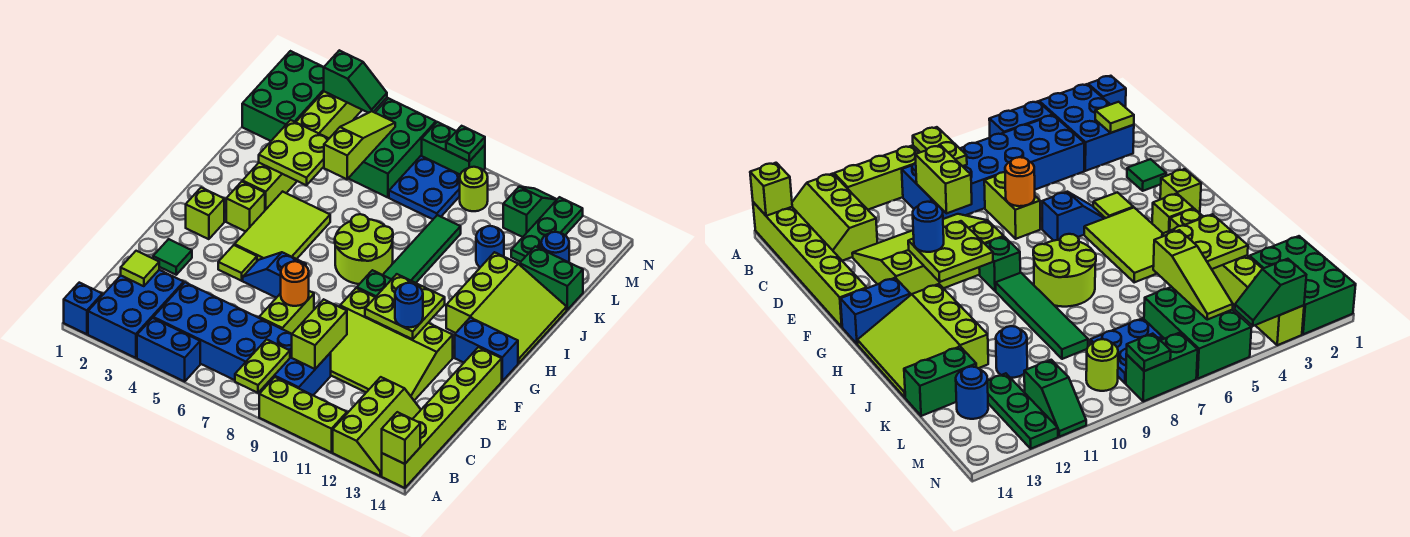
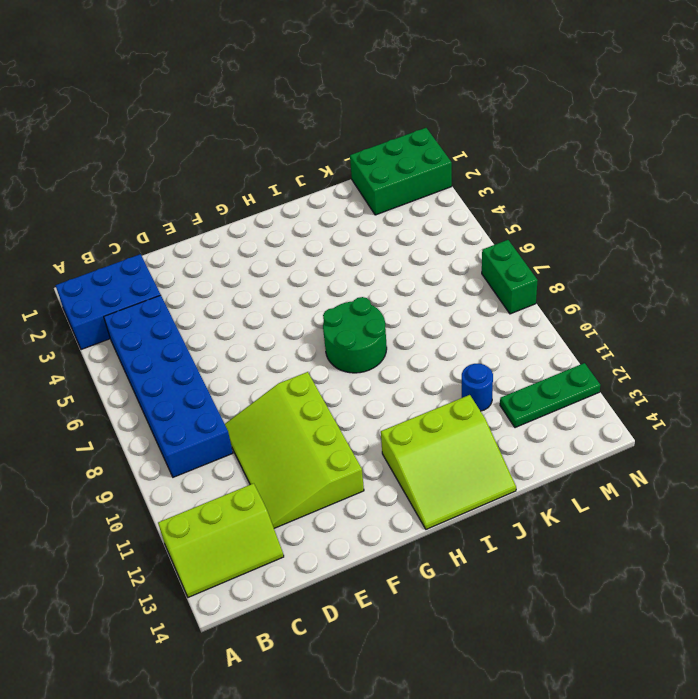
green round brick H7:I8 level 1 -> lime round brick H7:I8 level 1
none -> blue brick A1 level 1
none -> blue brick A4:A5 level 1
none -> lime brick A9:A11 level 1
none -> lime brick A14:F14 level 1

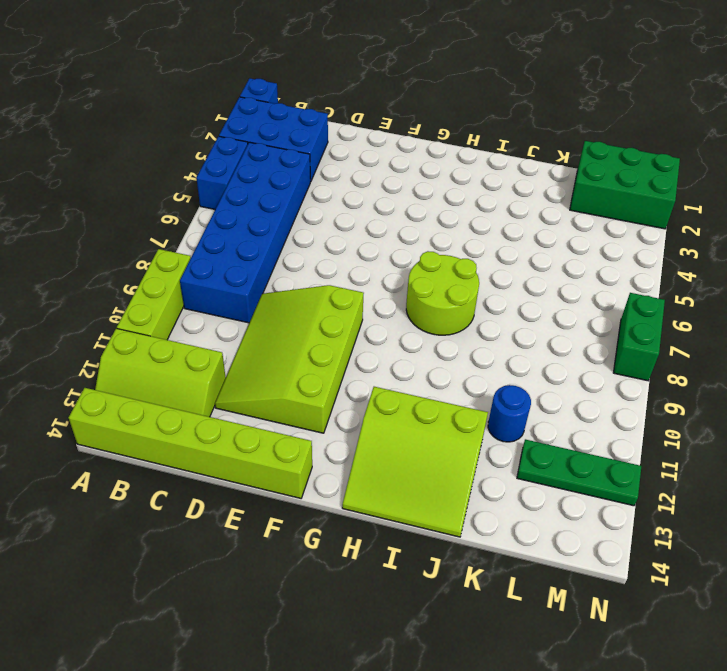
none -> lime brick D7:E7 level 1
none -> green tile E2 level 1
none -> lime tile F4 level 1
none -> blue slope F5:F6 level 1 top 6

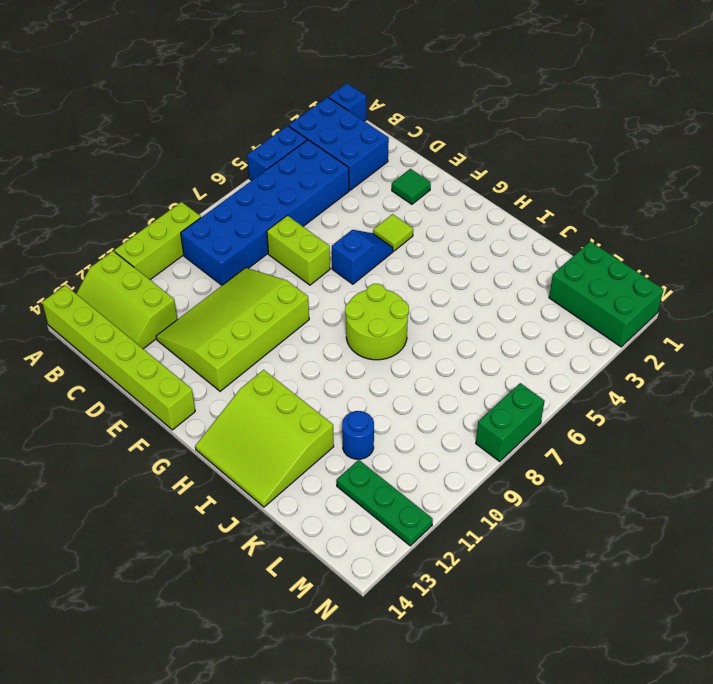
none -> lime brick G2 level 1
none -> lime tile G4:I5 level 1
none -> green brick G9 level 1
none -> blue brick G13:G14 level 1

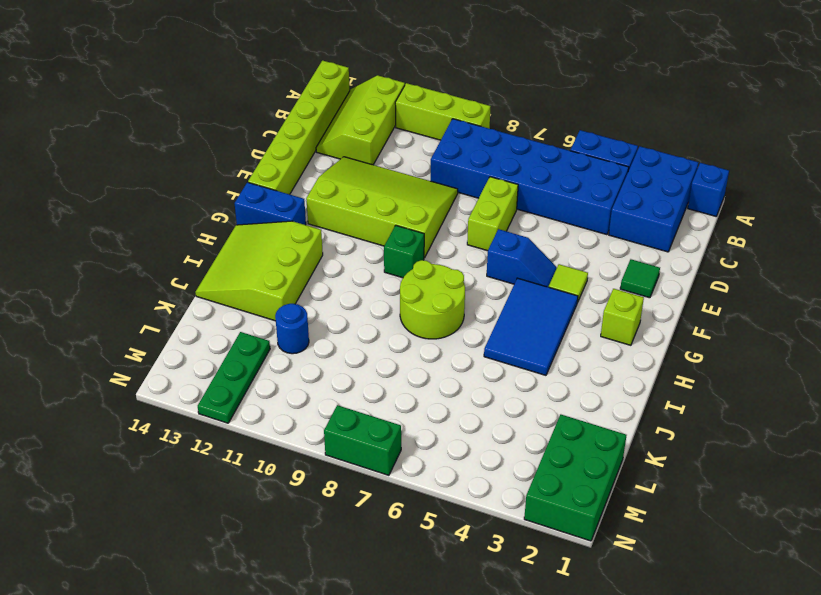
blue tile G4:I5 level 1 -> lime tile G4:I5 level 1
none -> lime brick H3 level 1
none -> green tile H9:K9 level 1
none -> lime brick I3:N3 level 1
none -> green brick K13:K14 level 1

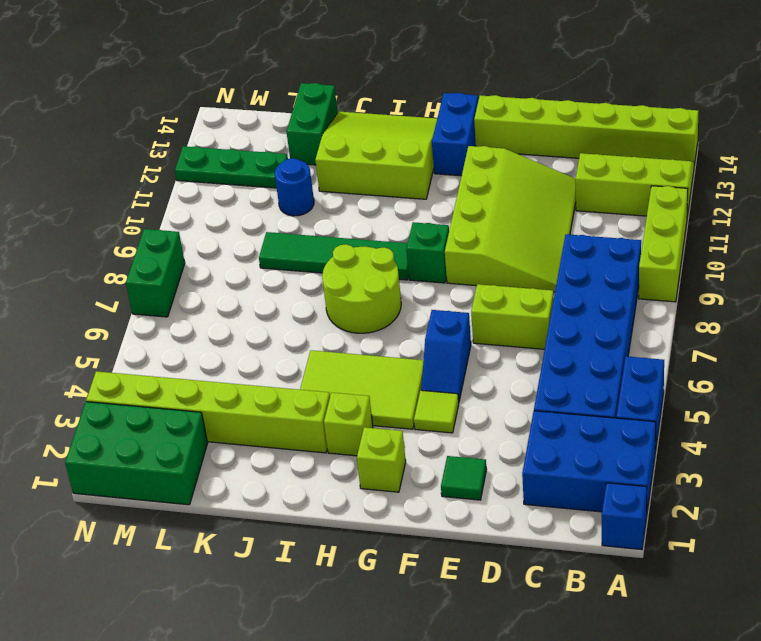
none -> green brick L5:N6 level 1
none -> blue plate L7:M8 level 1
none -> blue round brick L13 level 1
none -> lime round brick M9 level 1

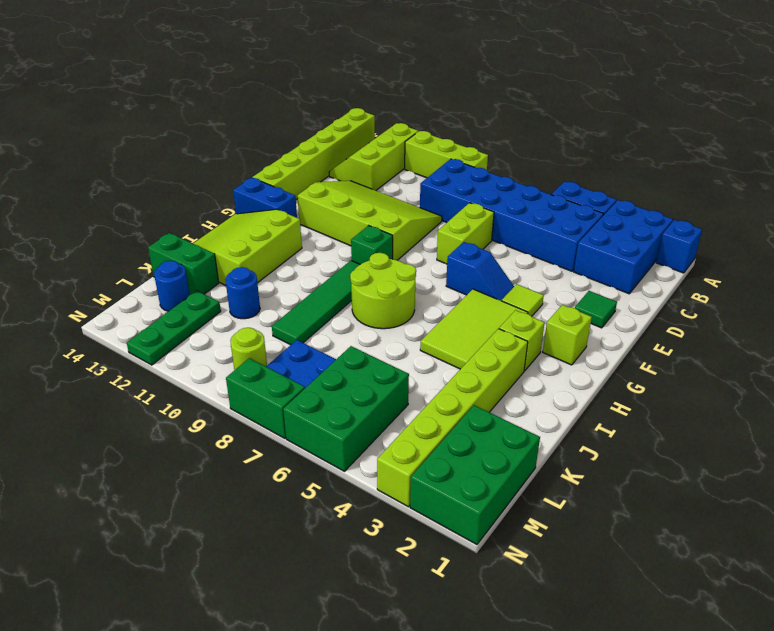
none -> green slope M11:N11 level 1 top M
none -> lime plate A8:B8 level 2
none -> lime brick A14 level 2
none -> lime tile C2 level 2

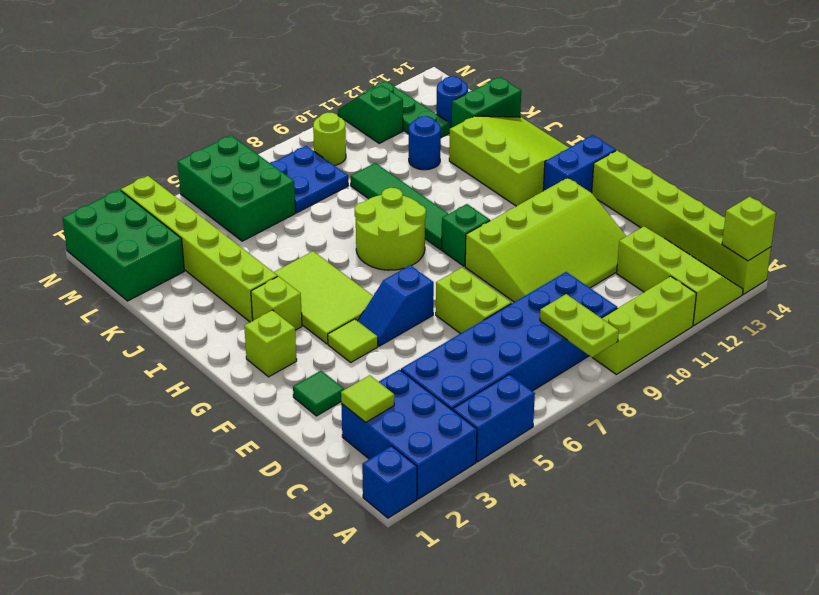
none -> green brick N7:N8 level 1
none -> lime brick C9:D9 level 2
none -> orange round brick E7 level 2
none -> lime plate F10:G11 level 2

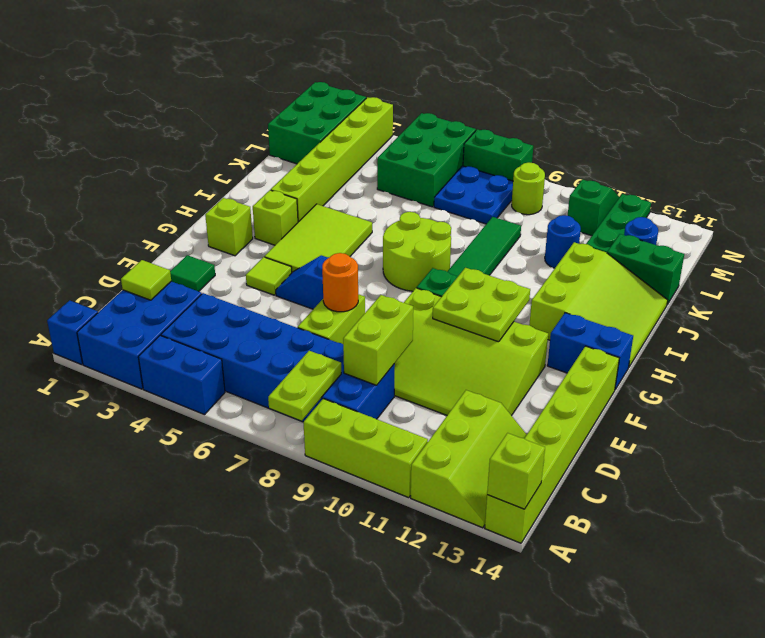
none -> lime plate J3:K4 level 2
none -> lime slope K5:M5 level 2 top K
none -> green slope N3:N4 level 2 top 3
none -> green plate N8 level 2

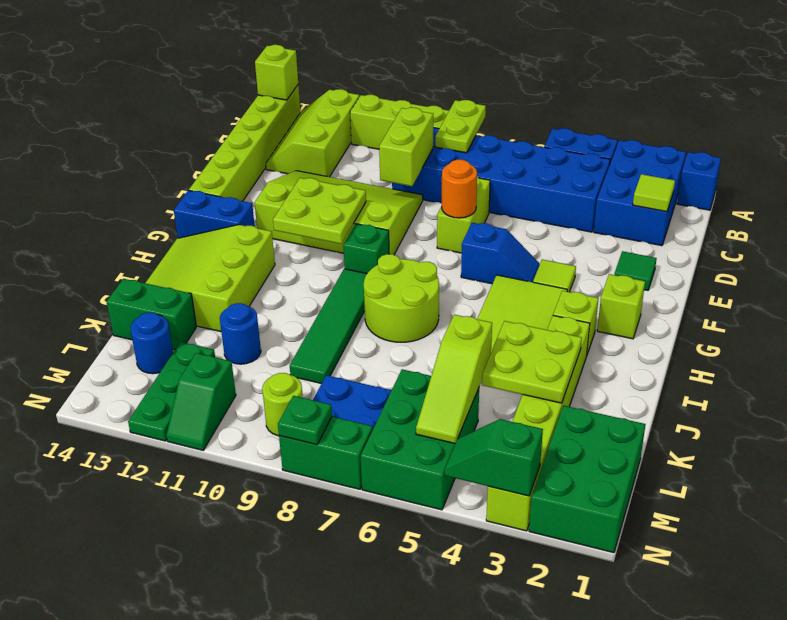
none -> blue round brick F11 level 3

